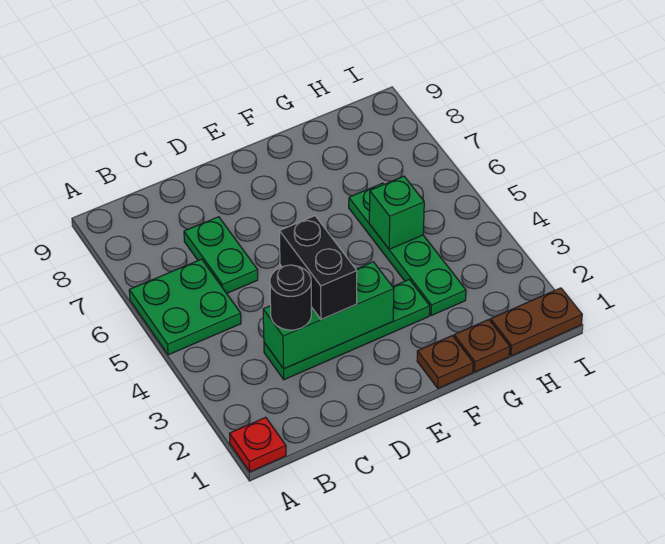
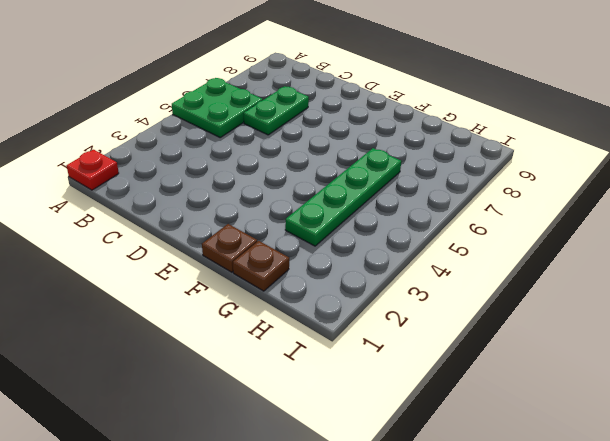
none -> green plate C3:F3 level 1
none -> brown plate H1:I1 level 1
none -> green brick C3:E3 level 2

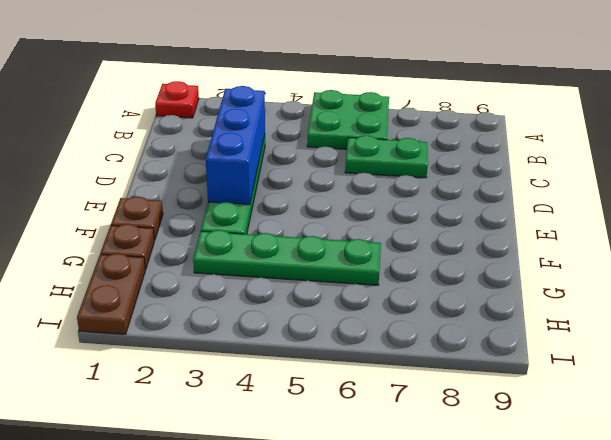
blue brick C3:E3 level 2 -> green brick C3:E3 level 2
none -> green brick G5 level 2
none -> black round brick C3 level 3
none -> black brick D3:D4 level 3

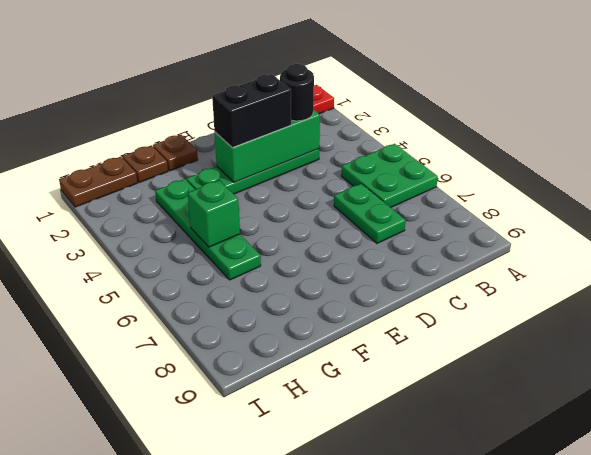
black brick D3:E3 level 3 -> black brick D3:D4 level 3

